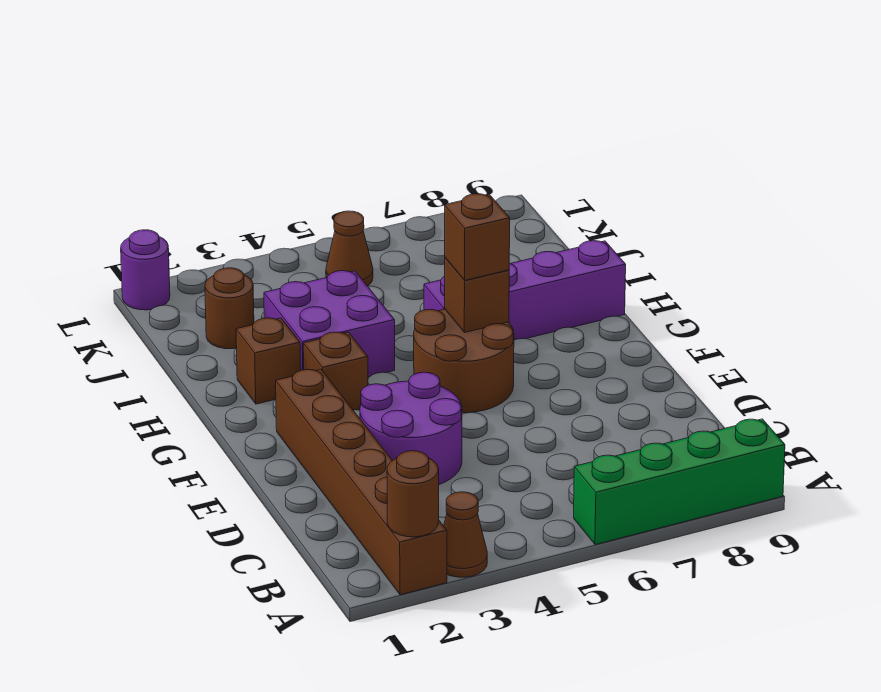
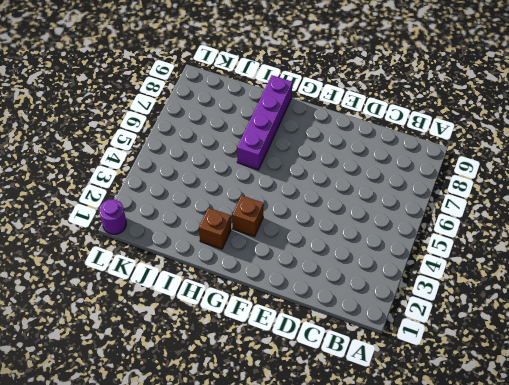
none -> brown brick A2:F2 level 1
none -> brown cone A3 level 1
none -> green brick A6:A9 level 1

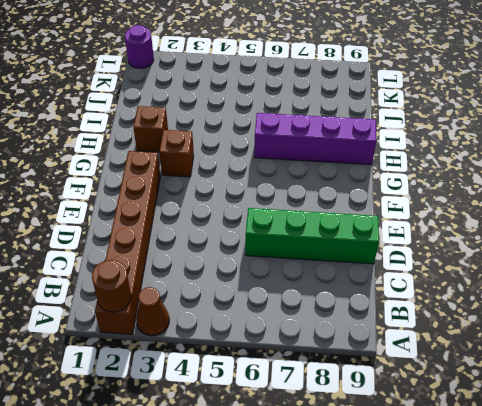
green brick D6:D9 level 1 -> green brick A6:A9 level 1
none -> purple round brick D3:E4 level 1
none -> brown round brick F5:G6 level 1
none -> purple brick H3:I4 level 1

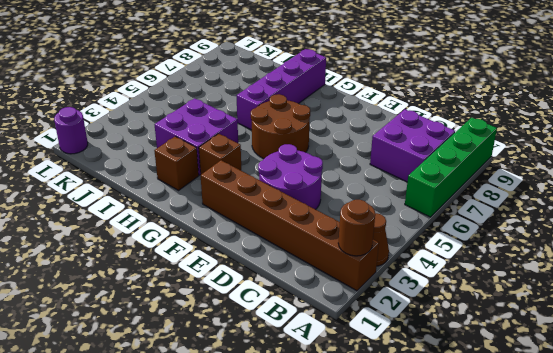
purple brick B7:C8 level 1 -> none
none -> brown round brick J2 level 1
none -> brown cone K5 level 1
none -> brown brick G6 level 2

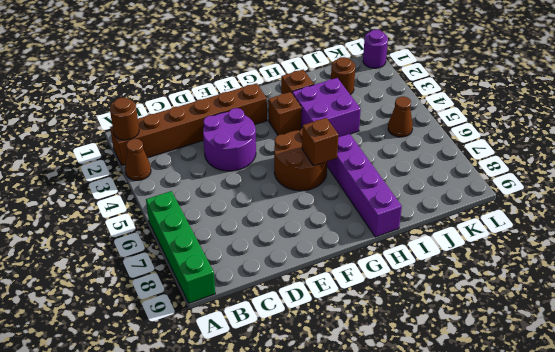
none -> brown brick G6 level 3

